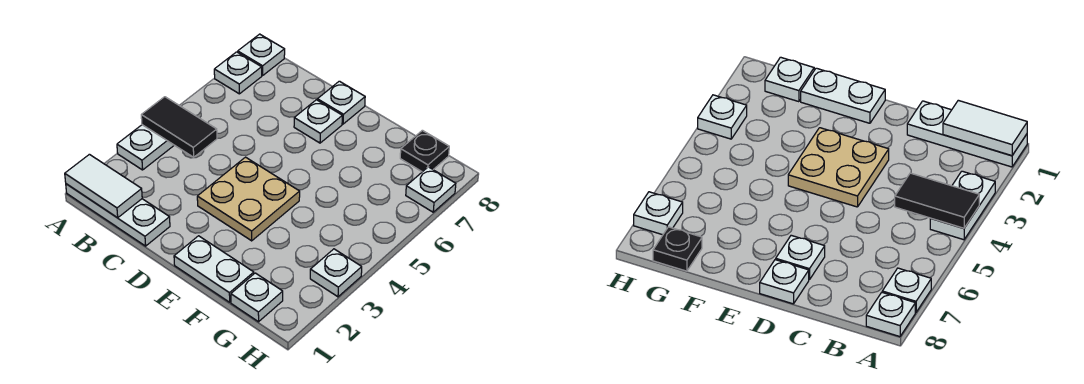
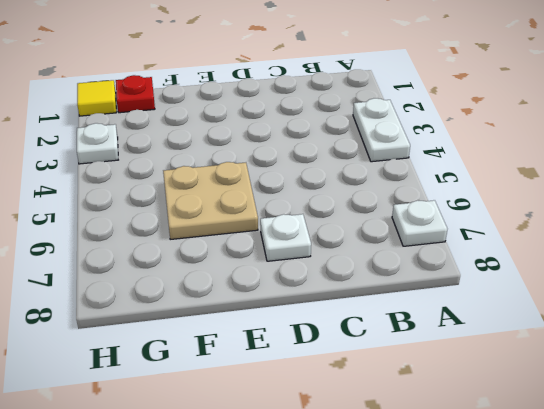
tan plate E5:F6 level 1 -> tan plate D3:E4 level 1
red plate G1 level 1 -> white plate G1 level 1
yellow tile H1 level 1 -> none
none -> white plate A1:C1 level 1
none -> white plate A8 level 1
none -> white plate D8 level 1

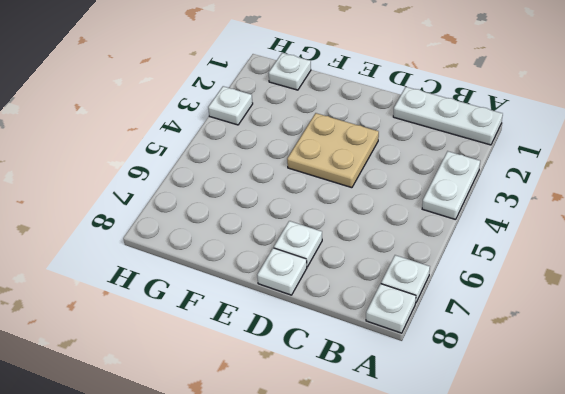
none -> white plate E1:F1 level 1
none -> black plate G8 level 1
none -> white plate H7 level 1

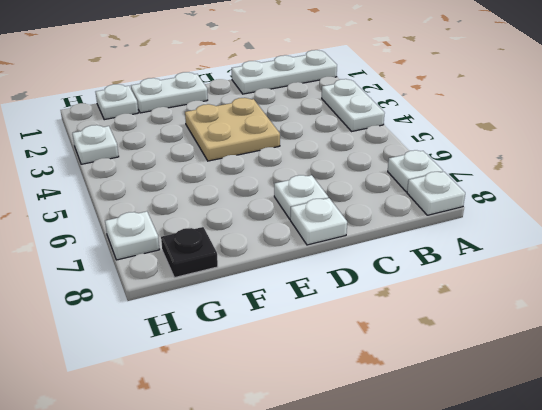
none -> white tile A1:B1 level 2
none -> black tile A4:B4 level 2

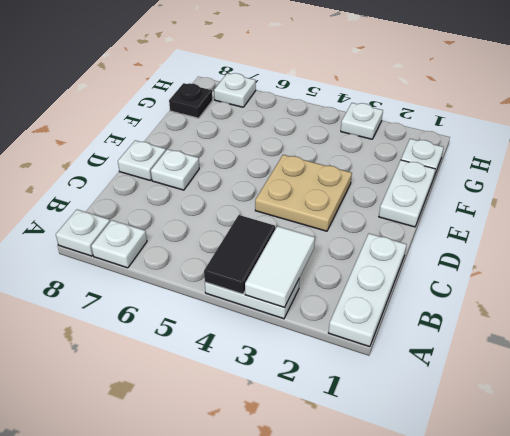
white tile A3:B3 level 2 -> white tile A1:B1 level 2

